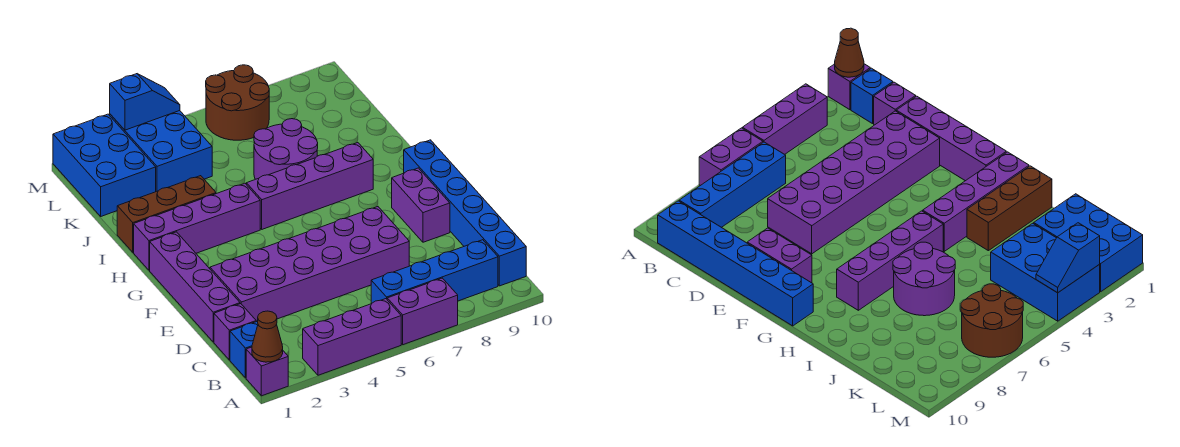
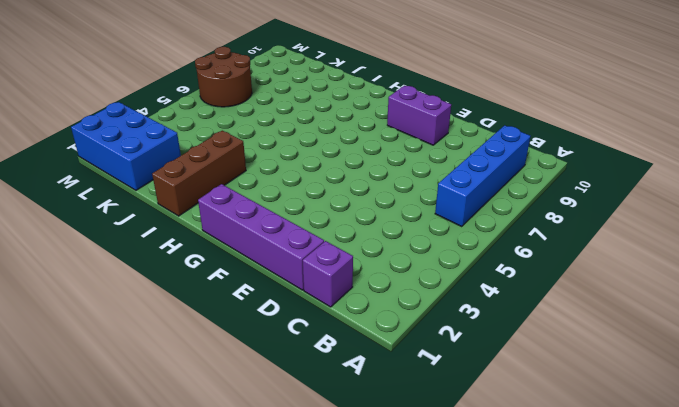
none -> purple brick A1 level 1
none -> purple brick A3:A5 level 1
none -> purple brick A6:A7 level 1

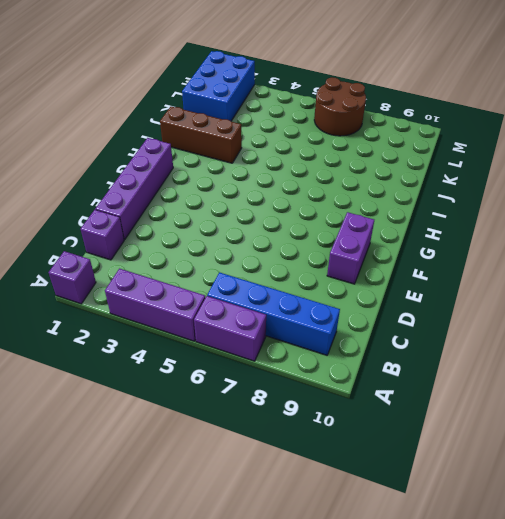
none -> blue brick B1 level 1
none -> blue brick B10:G10 level 1
none -> purple brick D2:E7 level 1

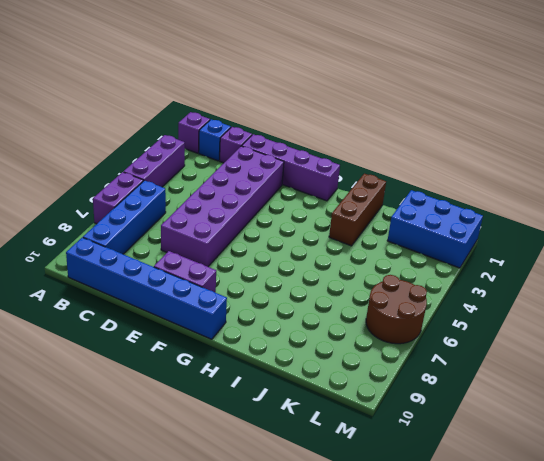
none -> purple brick H1:H4 level 1
none -> purple brick H5:H8 level 1
none -> purple round brick I6:J7 level 1

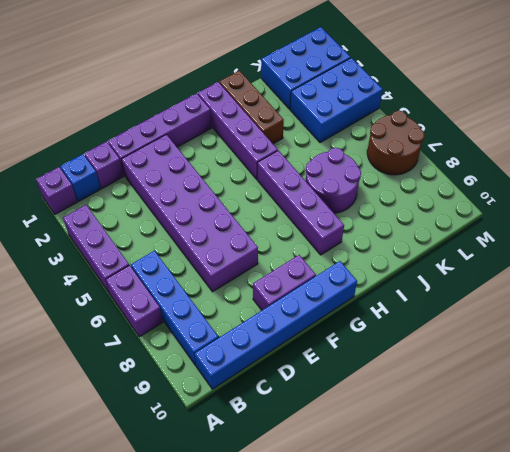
none -> brown cone A1 level 2
none -> blue slope M3:M4 level 2 top 3

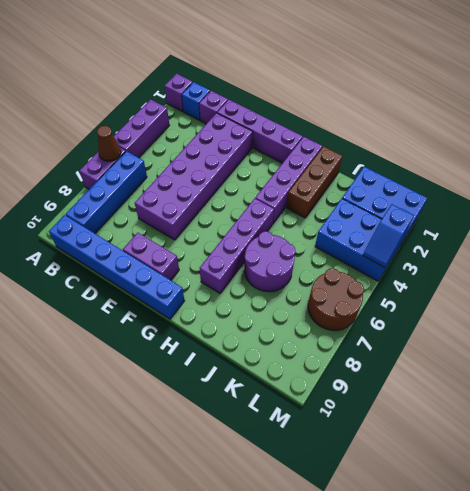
brown cone A6 level 2 -> brown cone A1 level 2

